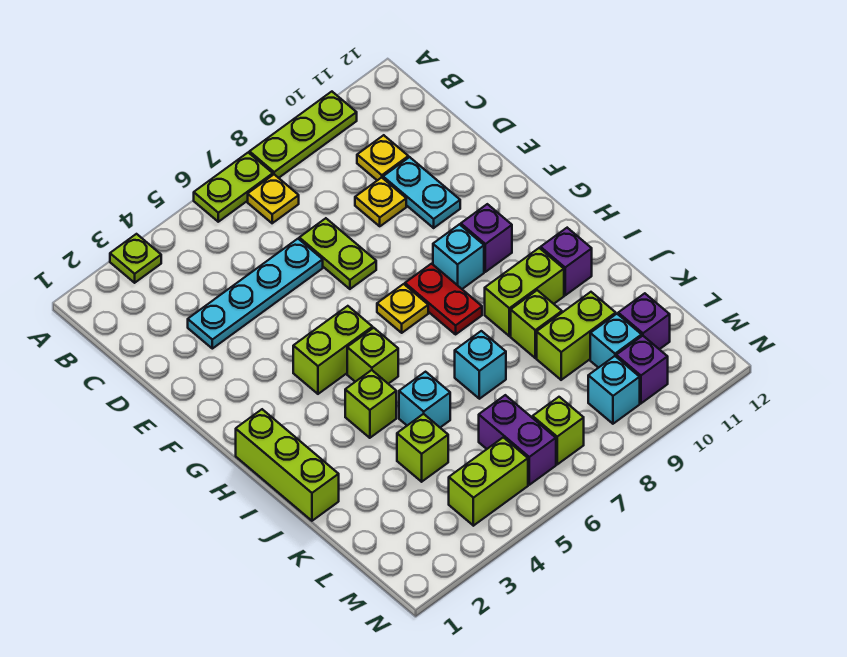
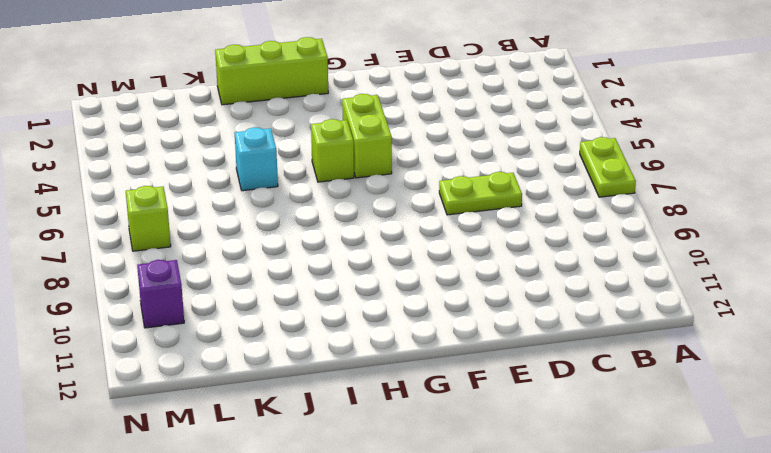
none -> lime plate A3 level 1
none -> lime plate A8:A10 level 1
none -> yellow plate B7 level 1
none -> yellow plate C10 level 1

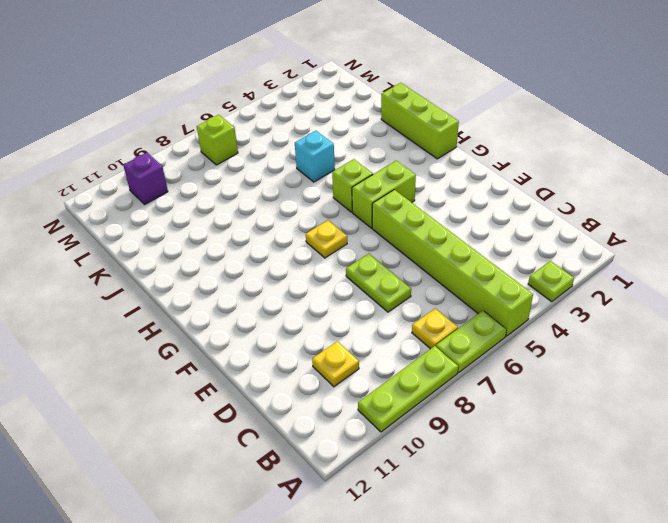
lime brick A5:F5 level 1 -> cyan plate D3:D6 level 1
none -> yellow plate D9 level 1
none -> cyan plate D10:E10 level 1
none -> red plate G8:H8 level 1
none -> cyan brick G9 level 1

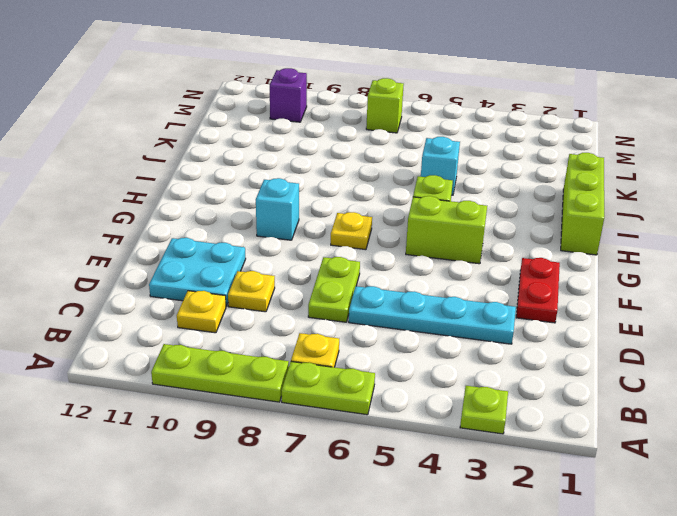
cyan plate D10:E11 level 1 -> cyan plate D10:E10 level 1
red plate E2:F2 level 1 -> red plate G8:H8 level 1
none -> purple brick G10 level 1
none -> lime brick I4 level 1
none -> lime brick I9:I10 level 1
none -> purple brick I11 level 1

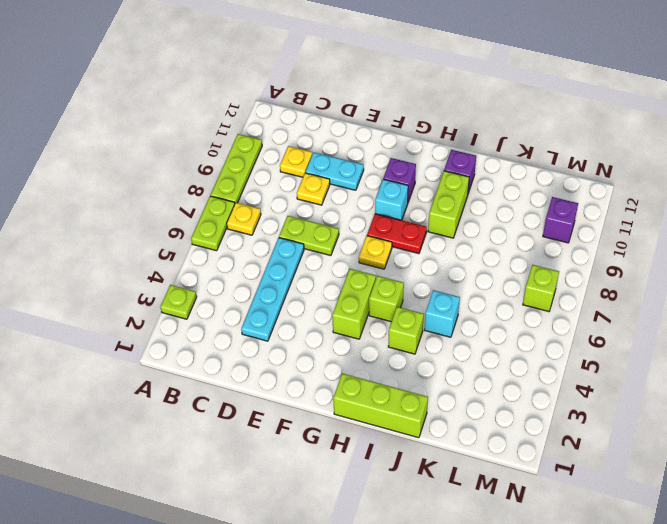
none -> cyan brick J7 level 1
none -> lime brick J9 level 1
none -> lime brick K4 level 1
none -> lime brick K9:K10 level 1

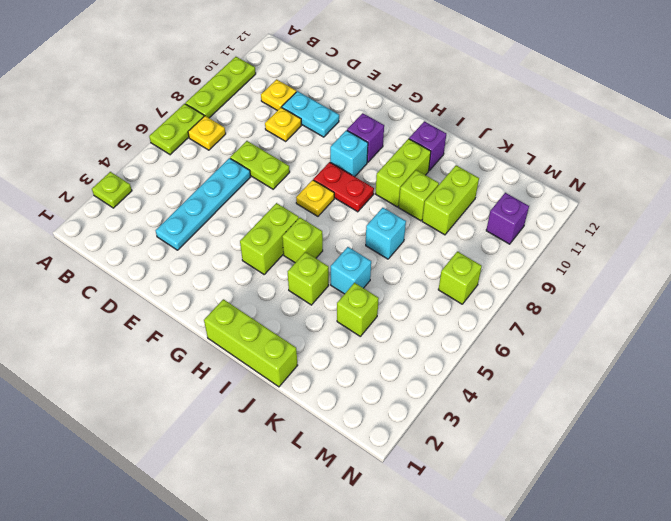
none -> purple brick L6:M6 level 1
none -> cyan brick L10 level 1
none -> purple brick L11 level 1
none -> lime brick M4:M5 level 1

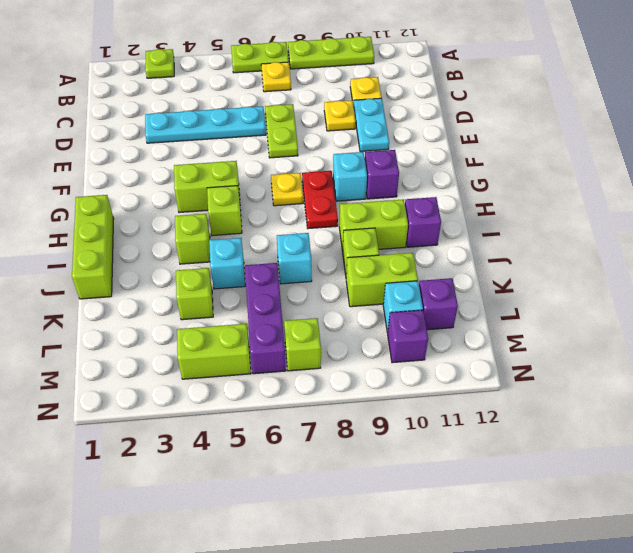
purple brick K6:M6 level 1 -> purple brick L6:M6 level 1
none -> cyan brick M9 level 1

